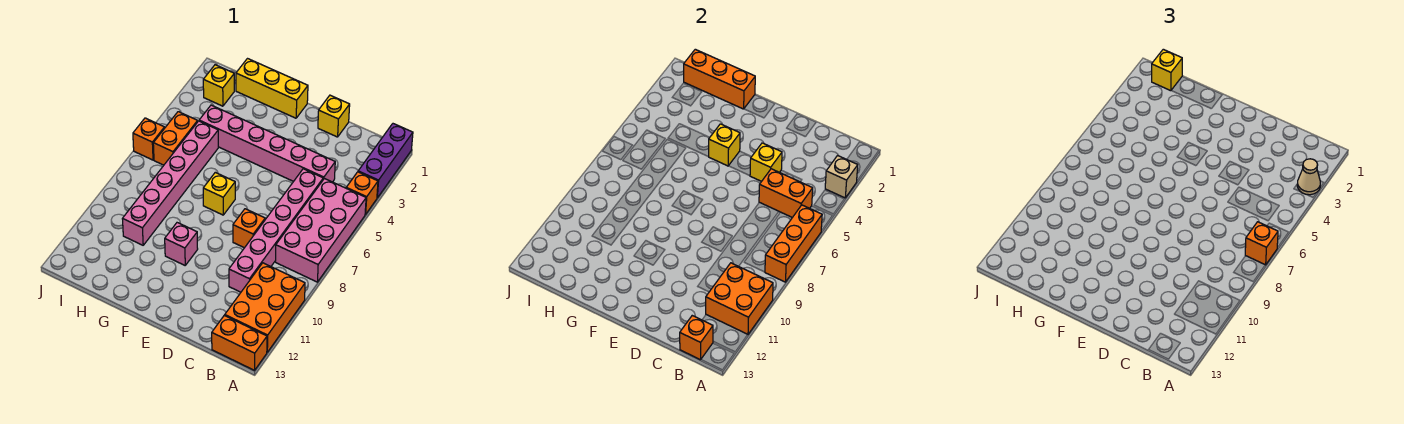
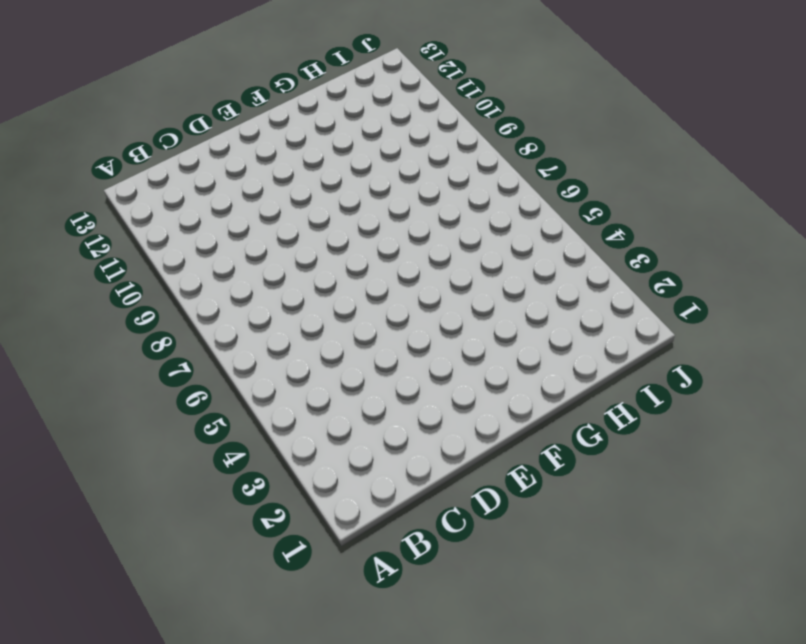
none -> purple brick A1:A3 level 1
none -> orange brick A4 level 1
none -> pink brick A5:B8 level 1

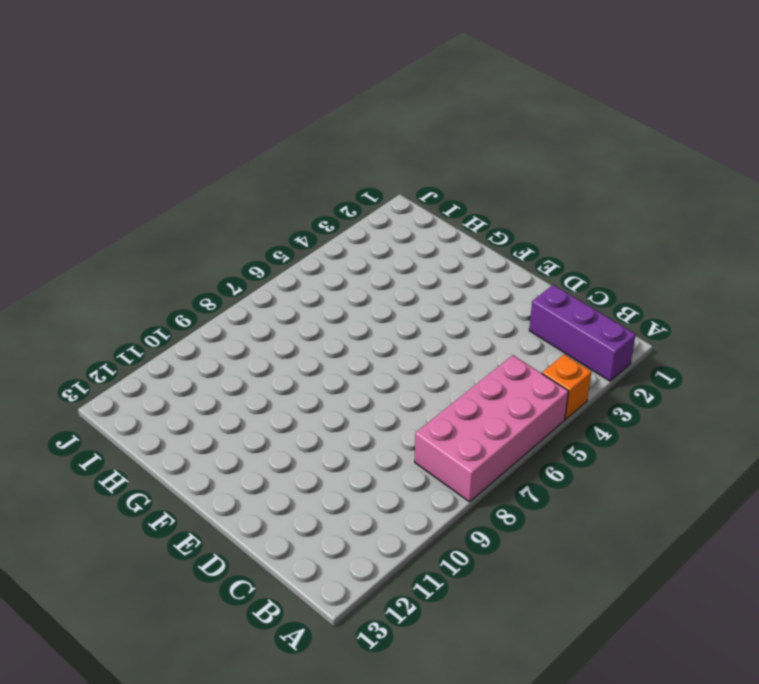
purple brick A2:C2 level 1 -> purple brick A1:A3 level 1
none -> orange brick A10:B12 level 1
none -> orange brick A13:B13 level 1
none -> pink brick C4:H4 level 1

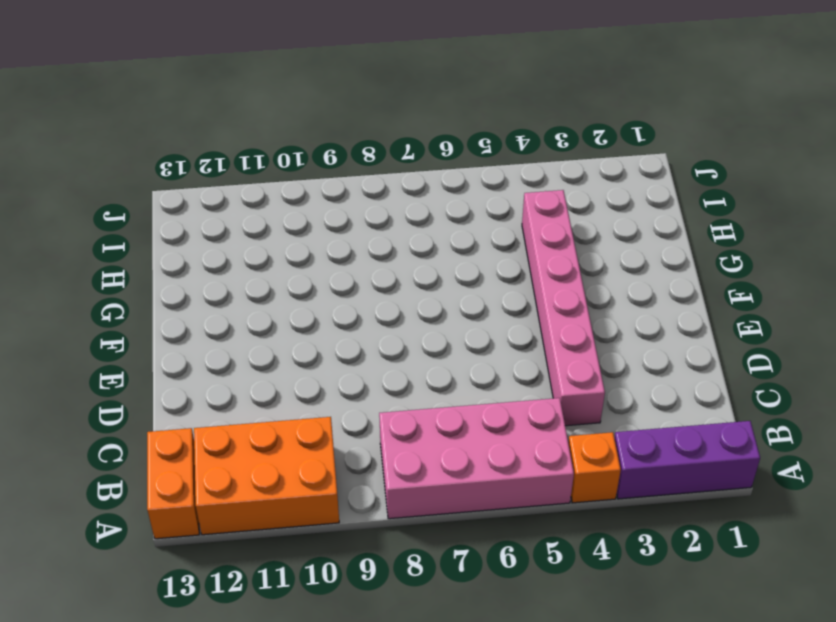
none -> pink brick C5:C10 level 1
none -> yellow brick D1 level 1
none -> orange brick D8 level 1

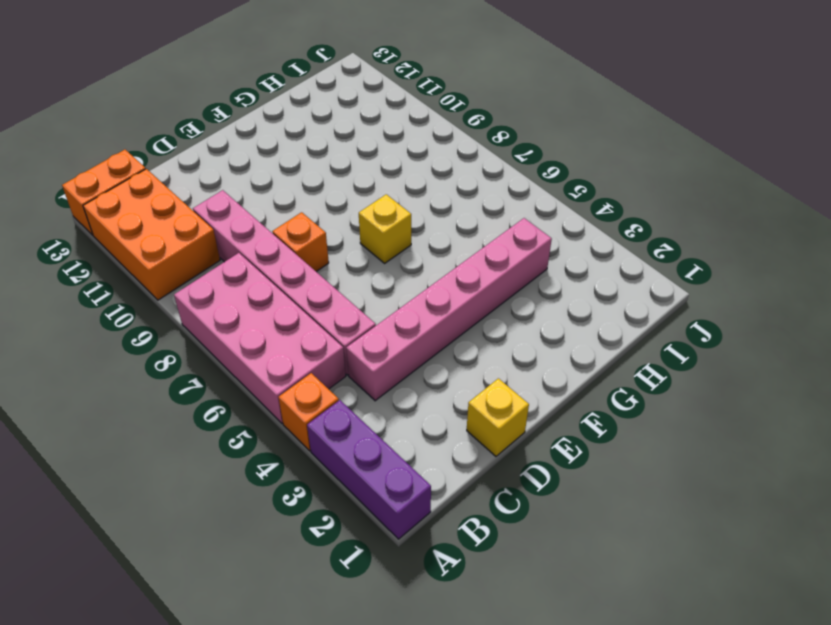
none -> yellow brick F1:H1 level 1
none -> pink brick F10 level 1
none -> pink brick H5:H10 level 1

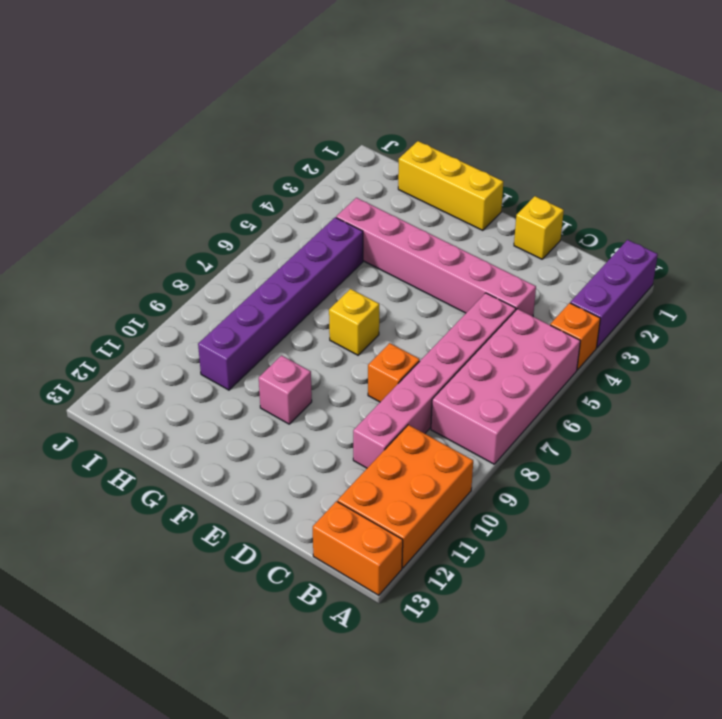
purple brick H5:H10 level 1 -> pink brick H5:H10 level 1
none -> yellow brick I2 level 1
none -> orange brick I5:I6 level 1
none -> orange brick J6 level 1

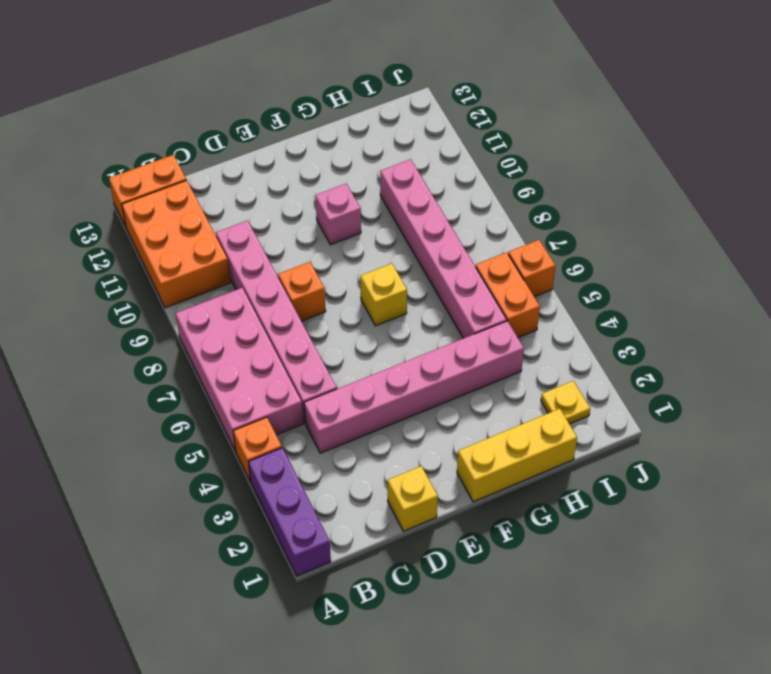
yellow plate I2 level 1 -> yellow brick I2 level 1
none -> tan brick A3 level 2
none -> orange brick A6:A8 level 2
none -> orange brick A10:B11 level 2

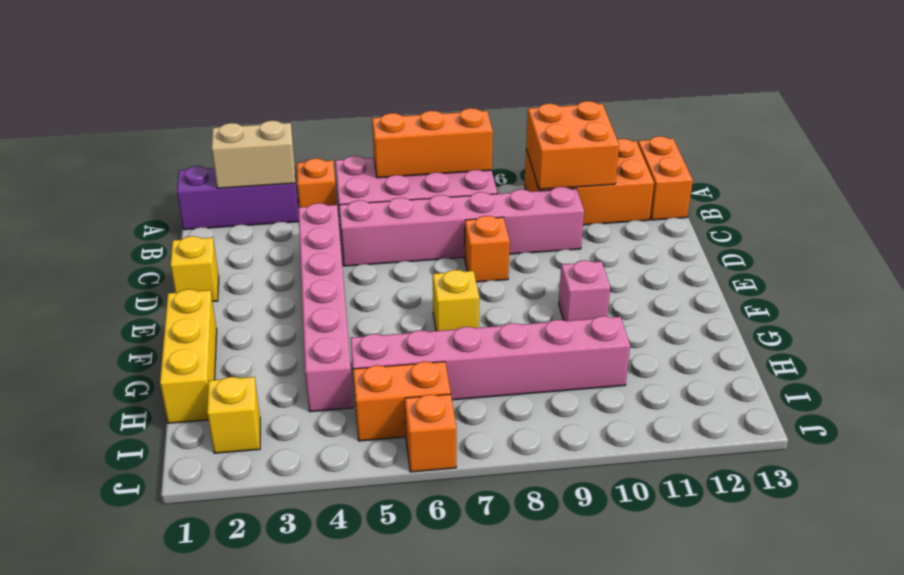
tan brick A2:A3 level 2 -> tan brick A3 level 2
none -> orange brick B5:C5 level 2
none -> orange brick B13 level 2
none -> yellow brick D4 level 2

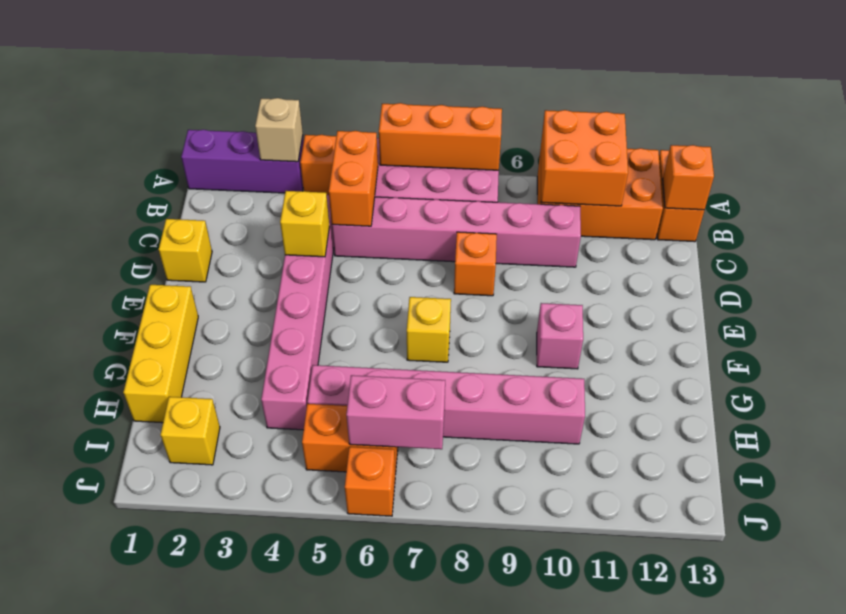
pink brick I6:I7 level 2 -> none
none -> yellow brick F4 level 2
none -> orange brick G1:I1 level 2
none -> tan cone A3 level 3

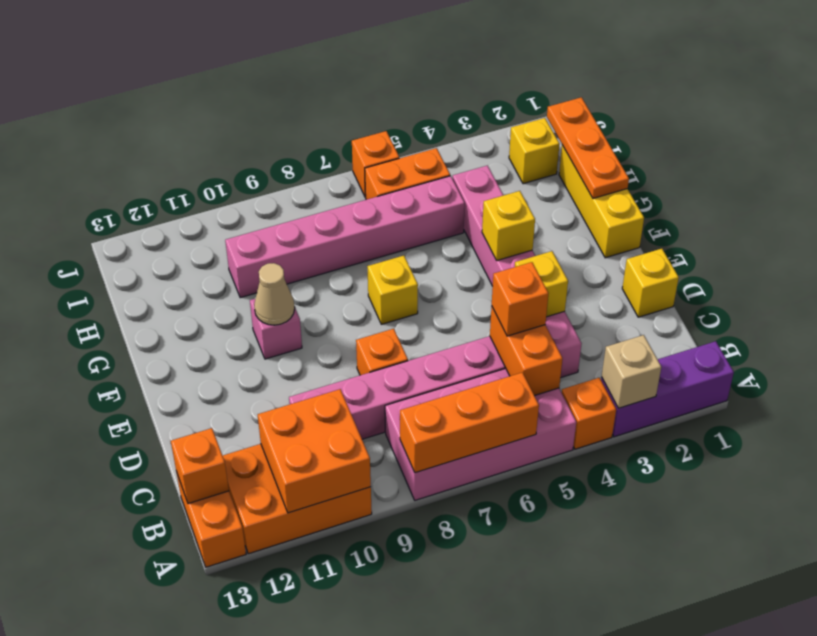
orange brick C5 level 3 -> orange brick A7 level 3
tan cone F10 level 2 -> tan cone A3 level 3
orange plate G1:I1 level 2 -> orange brick G1:I1 level 2
none -> yellow brick I1 level 3

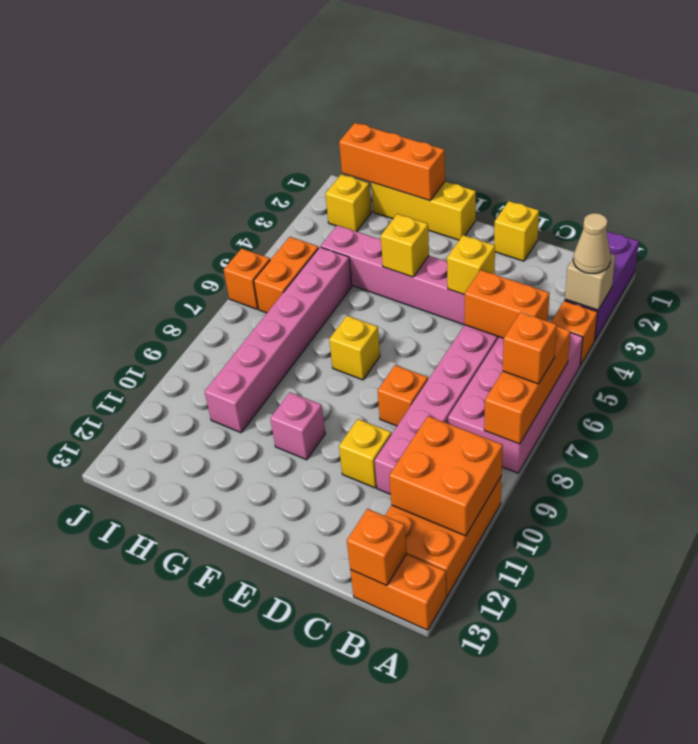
yellow brick D10 level 1 -> yellow brick I1 level 3

